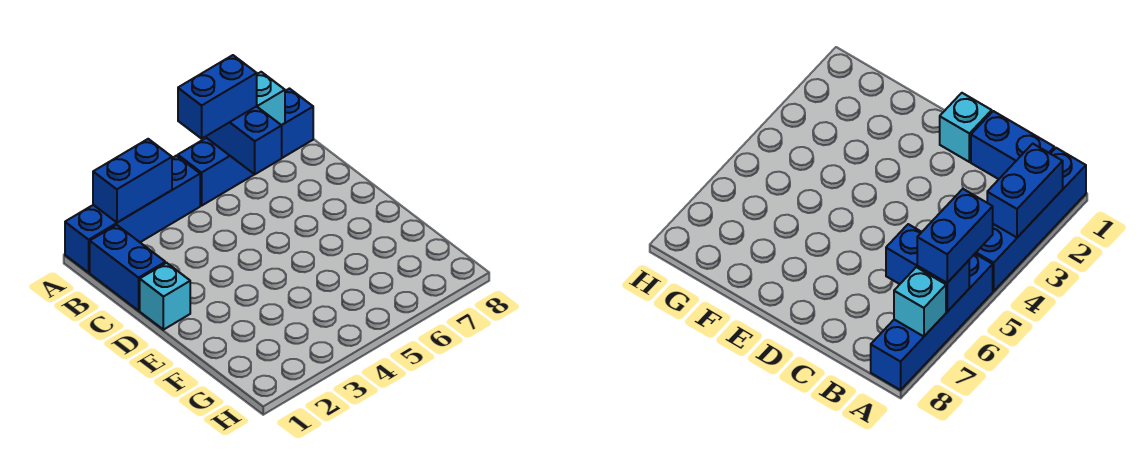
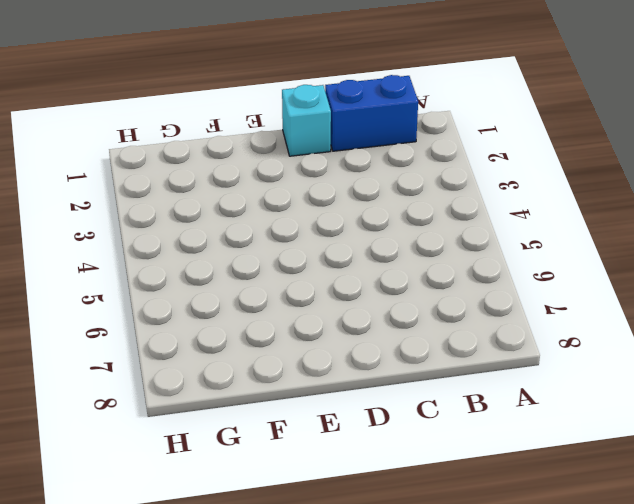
none -> blue brick A1:A4 level 1
none -> blue brick A5:A8 level 1

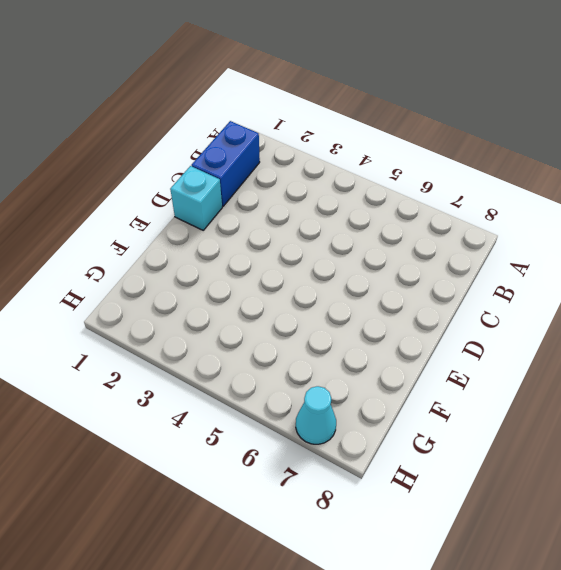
cyan cone H7 level 1 -> none
none -> blue brick A1:A4 level 1
none -> blue brick A5:A8 level 1

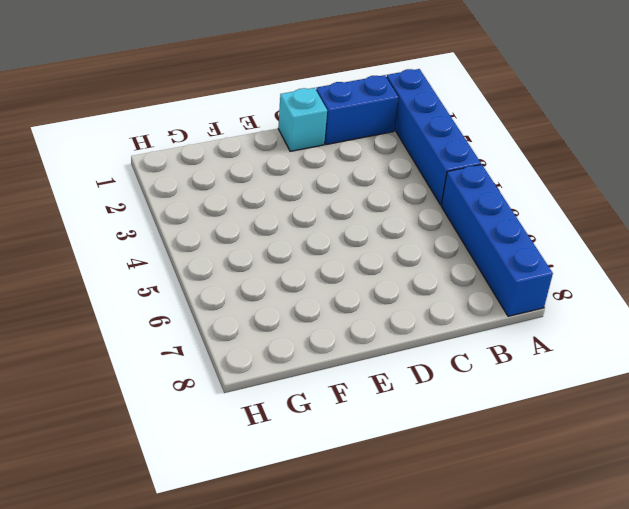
none -> blue brick A2:A3 level 2
none -> blue brick A6:B6 level 2

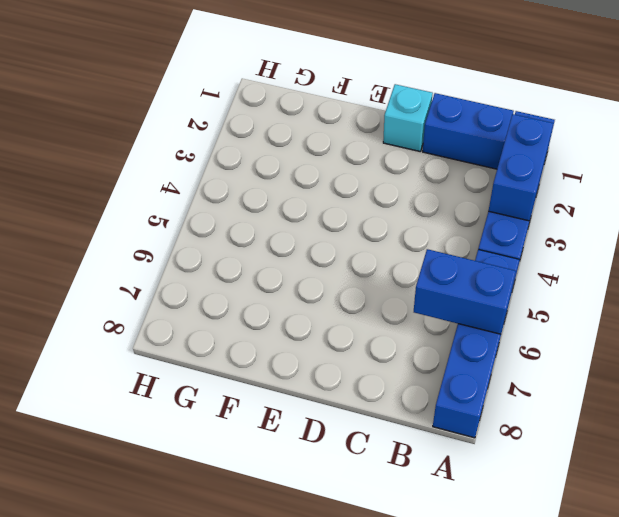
none -> cyan brick A7 level 2
none -> blue brick A5:A6 level 3

